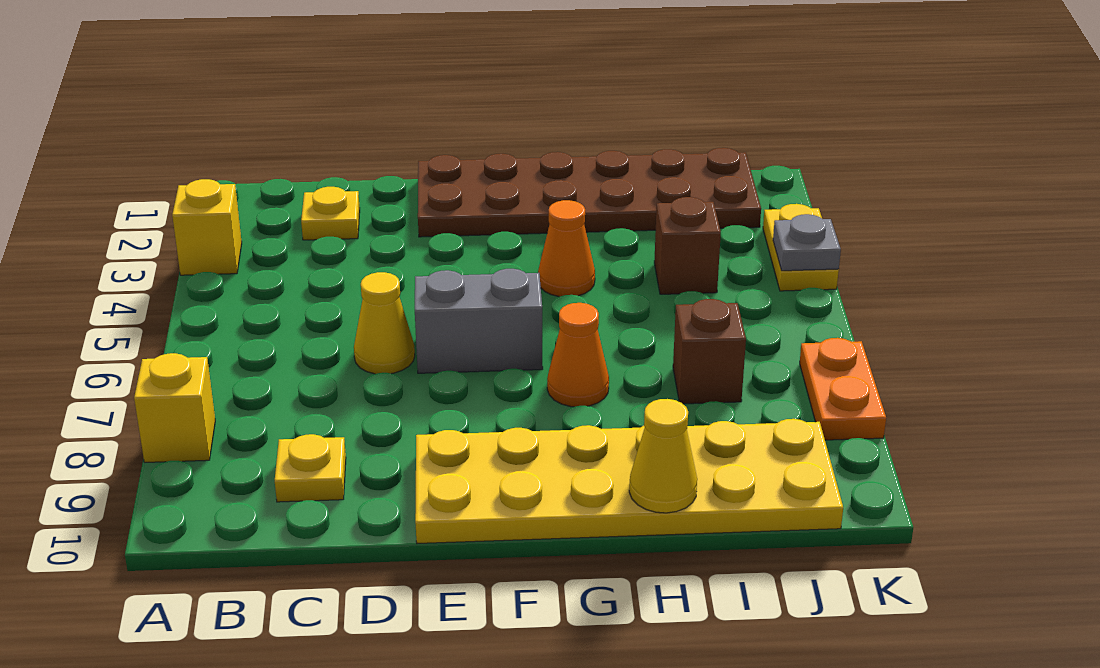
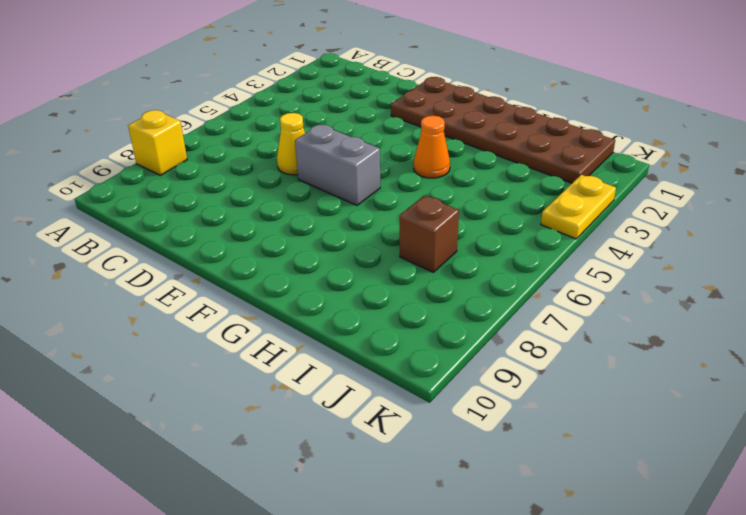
none -> yellow brick A3 level 1
none -> yellow plate C2 level 1
none -> yellow plate C9 level 1

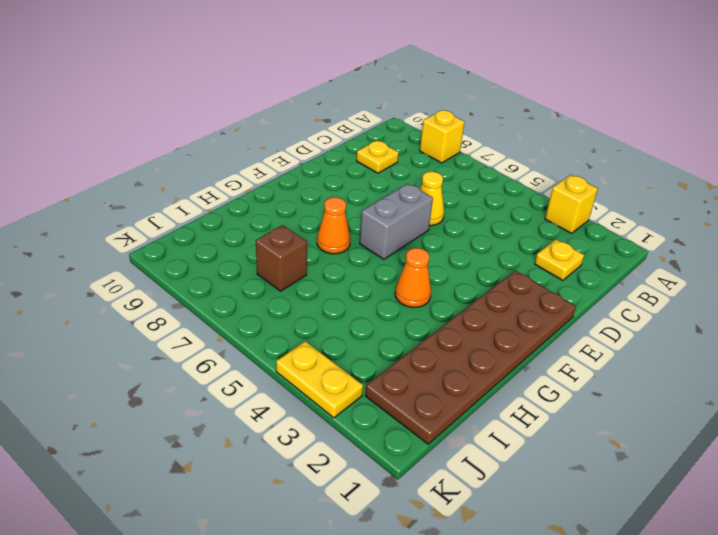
none -> yellow plate E9:J10 level 1
none -> brown brick I4 level 1
none -> orange plate K7:K8 level 1

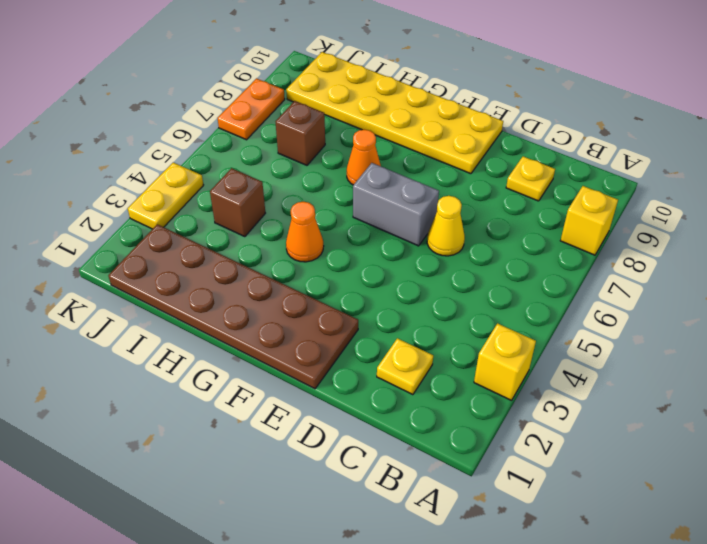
none -> yellow cone H10 level 2
none -> grey plate K4 level 2

